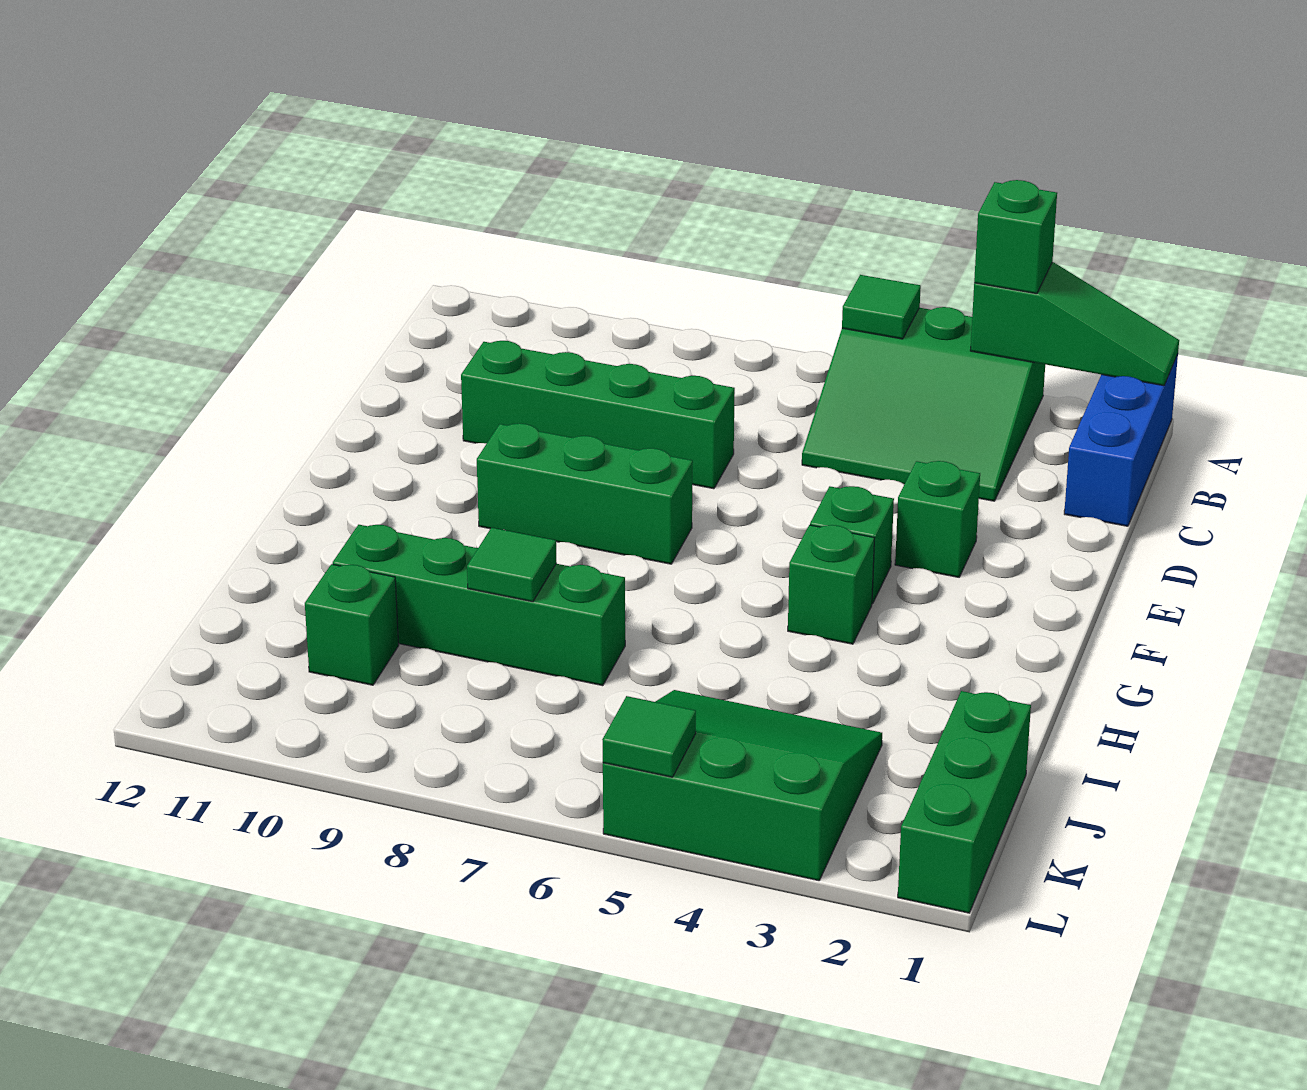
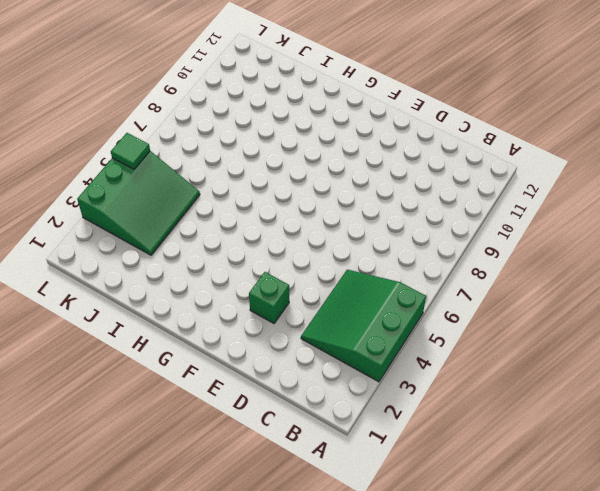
none -> blue brick A1:C1 level 1
none -> green brick D7:D10 level 1
none -> green brick F4 level 1

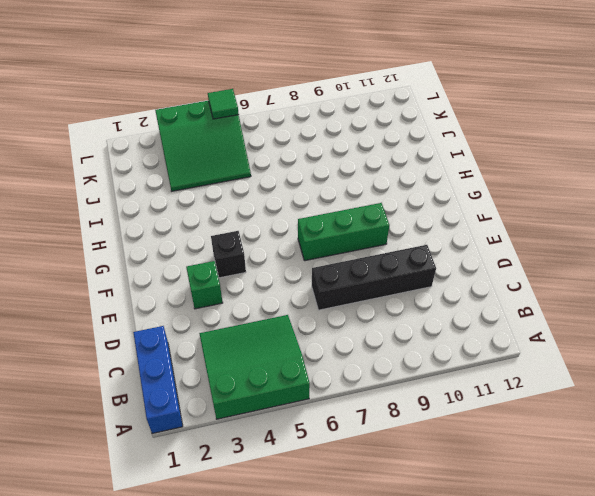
black brick D7:D10 level 1 -> green brick D7:D10 level 1
black brick F4 level 1 -> green brick F4 level 1
none -> green brick G4 level 1
none -> green brick I7:I10 level 1
none -> green brick J1:L1 level 1

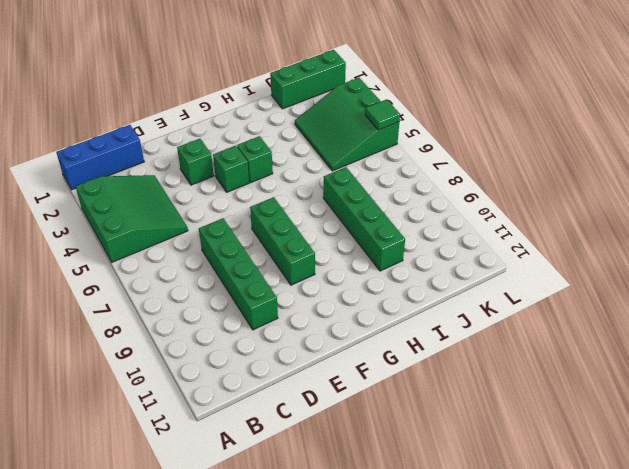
none -> green brick J10 level 1
none -> green slope A1:A3 level 2 top 3
none -> green tile A5 level 2

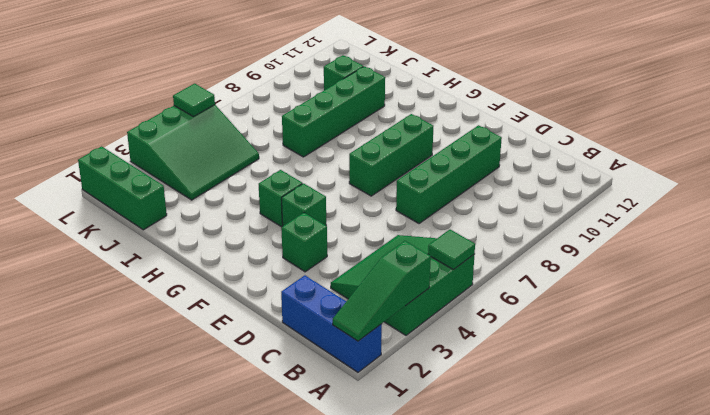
none -> green tile I8 level 2
none -> green brick A3 level 3

